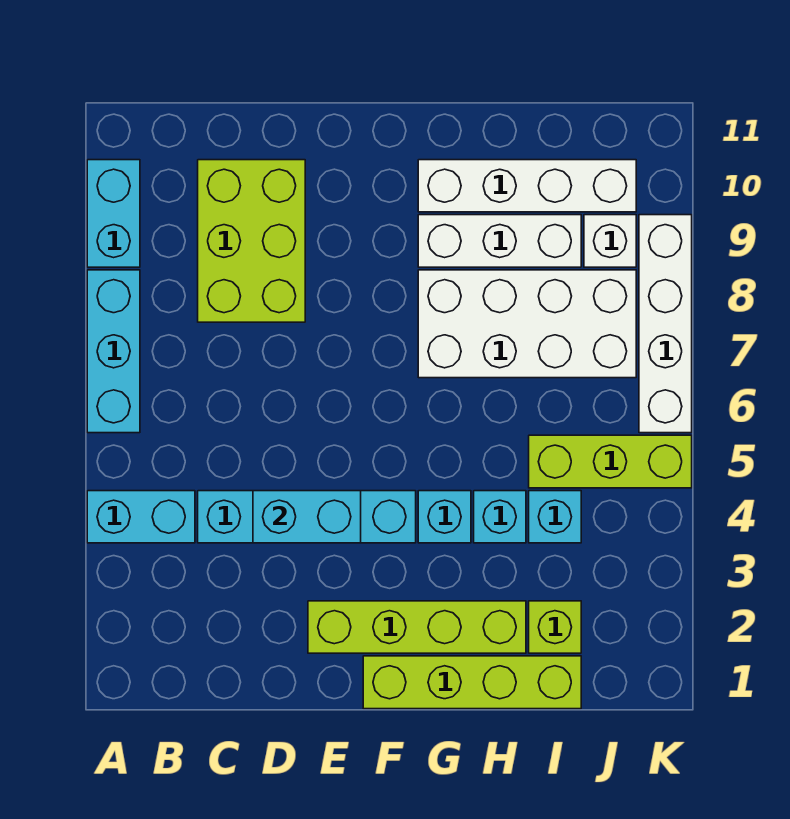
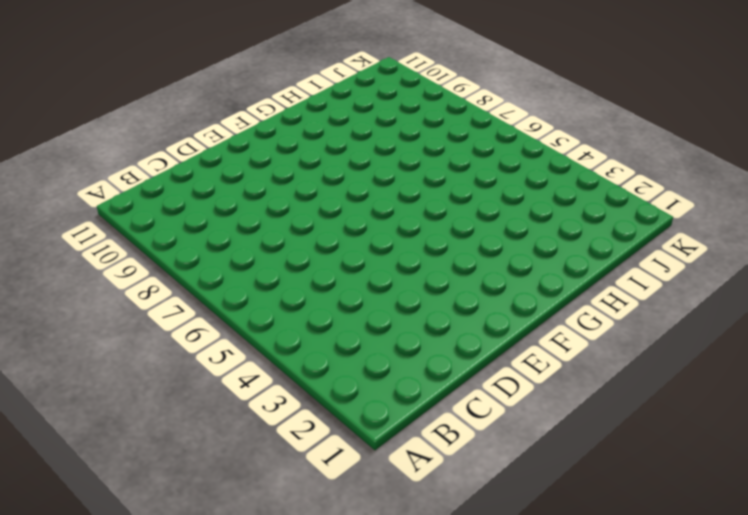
none -> cyan brick A4:B4 level 1
none -> cyan brick A6:A8 level 1
none -> cyan brick A9:A10 level 1

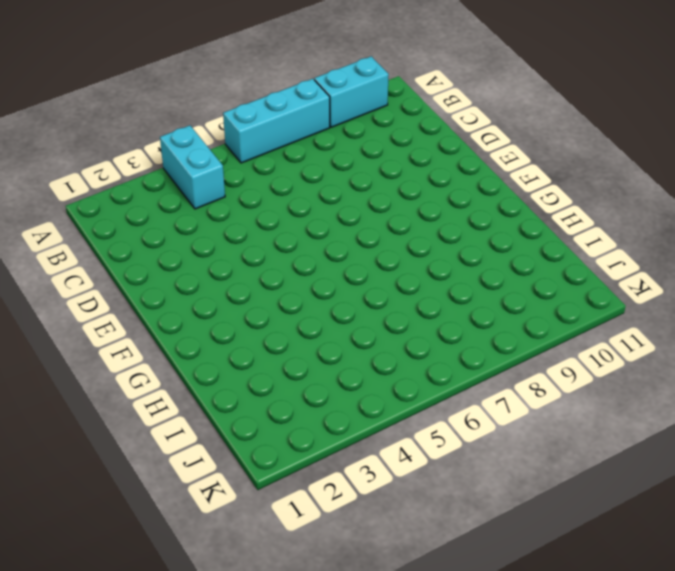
none -> cyan brick C4:F4 level 1
none -> lime brick C8:D10 level 1
none -> lime brick E2:H2 level 1

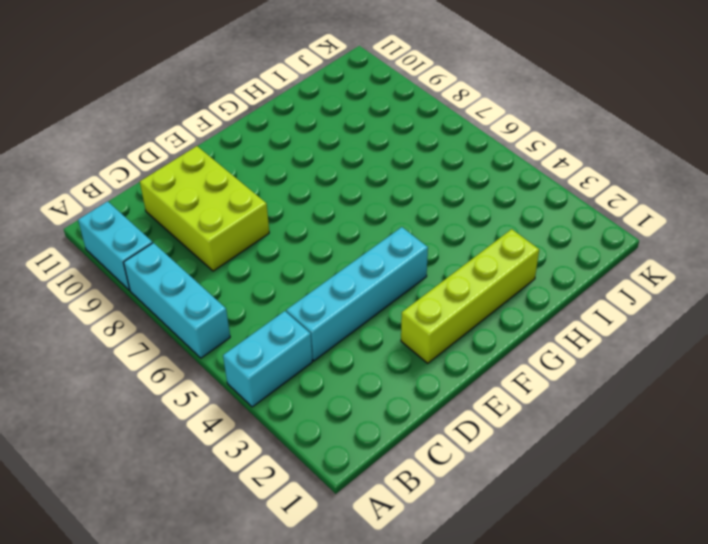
none -> lime brick F1:I1 level 1
none -> cyan brick G4 level 1
none -> white brick G7:J8 level 1

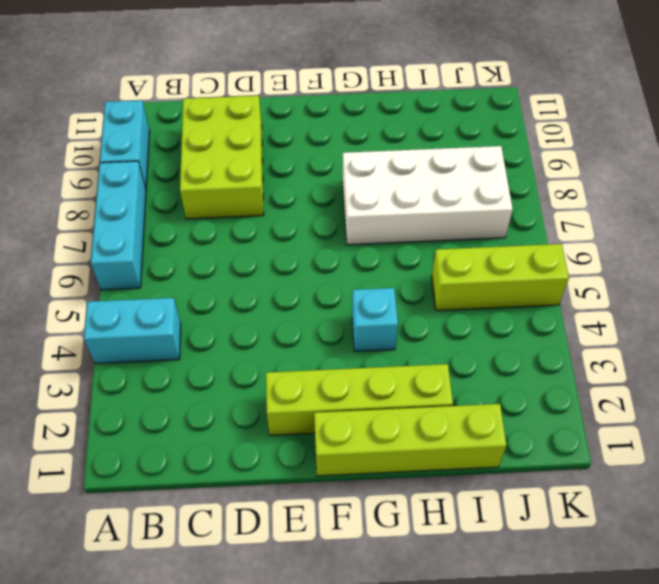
none -> cyan brick C4:F4 level 1
none -> white brick G9:I9 level 1
none -> white brick G10:J10 level 1

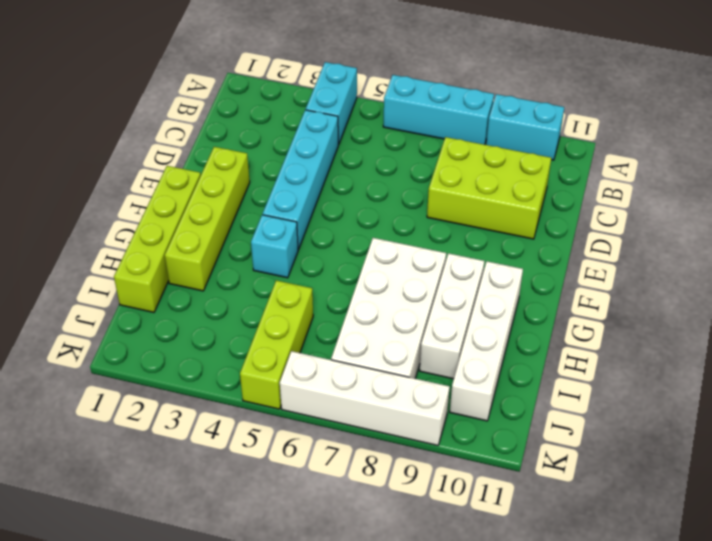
none -> cyan brick H4 level 1
none -> lime brick I2 level 1
none -> cyan brick I4 level 1

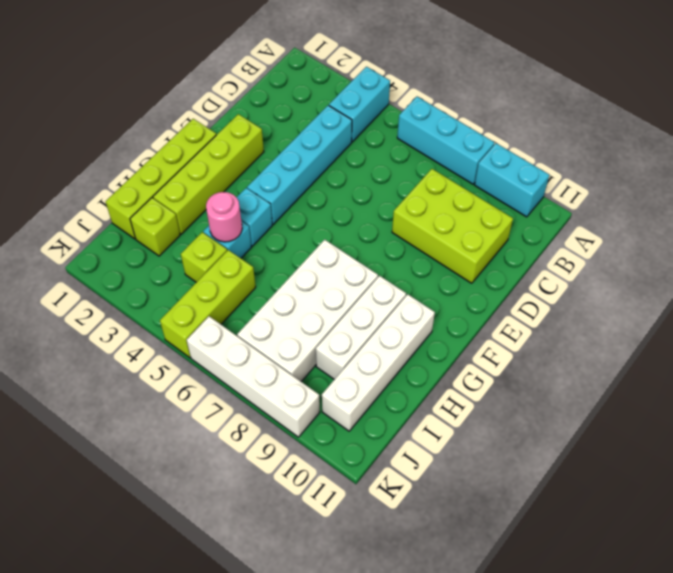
pink round brick H4 level 2 -> none
lime brick I4 level 1 -> cyan brick I4 level 1
none -> white brick J9 level 1
none -> cyan brick D4:E4 level 2

